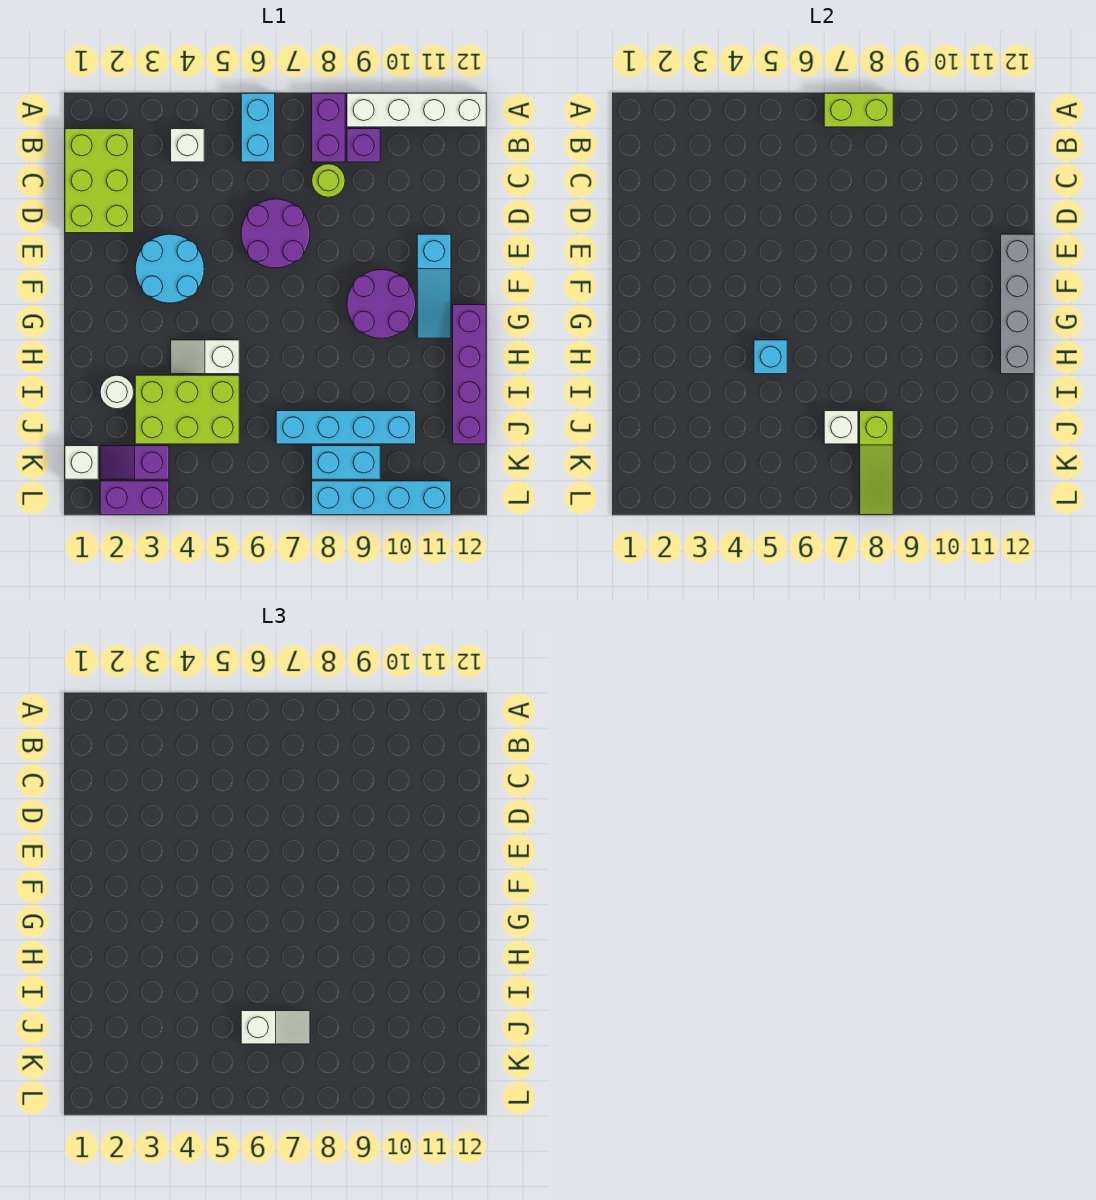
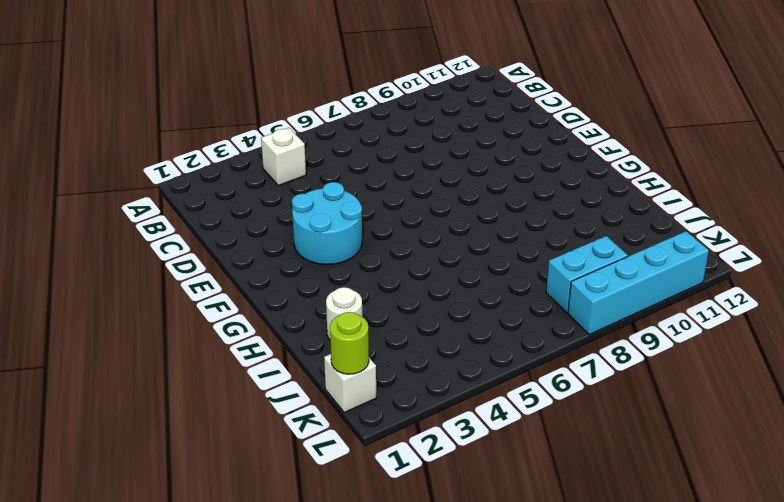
lime round brick K1 level 2 -> lime round brick C8 level 1
none -> cyan brick A6:B6 level 1
none -> purple brick A8:B8 level 1
none -> white brick A9:A12 level 1

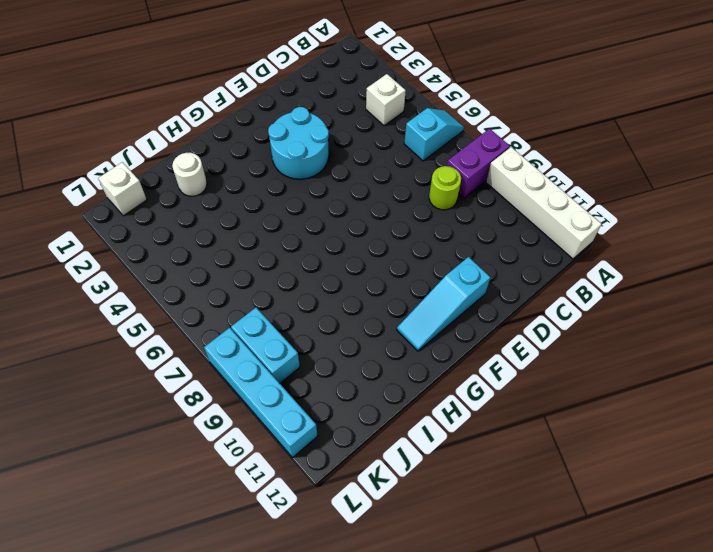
cyan slope A6:B6 level 1 top B -> cyan brick A6:B6 level 1
none -> lime brick B1:D2 level 1
none -> purple brick B9 level 1
none -> purple round brick D6:E7 level 1

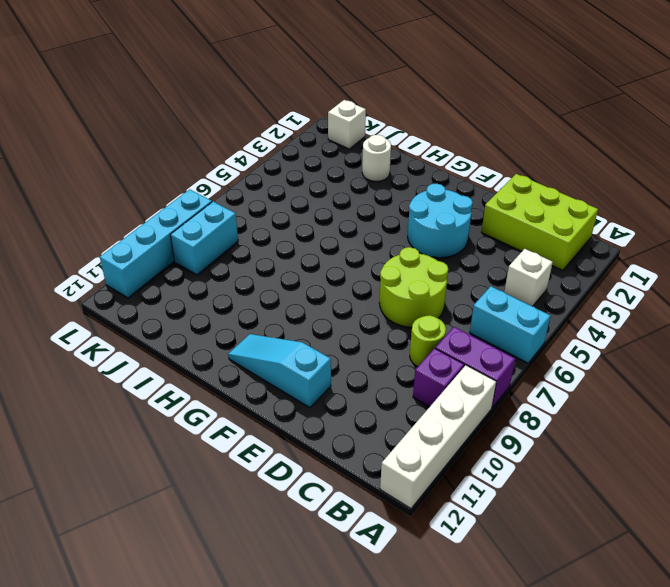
lime round brick D6:E7 level 1 -> purple round brick D6:E7 level 1
none -> purple round brick F9:G10 level 1
none -> purple brick G12:J12 level 1
none -> white slope H4:H5 level 1 top 5

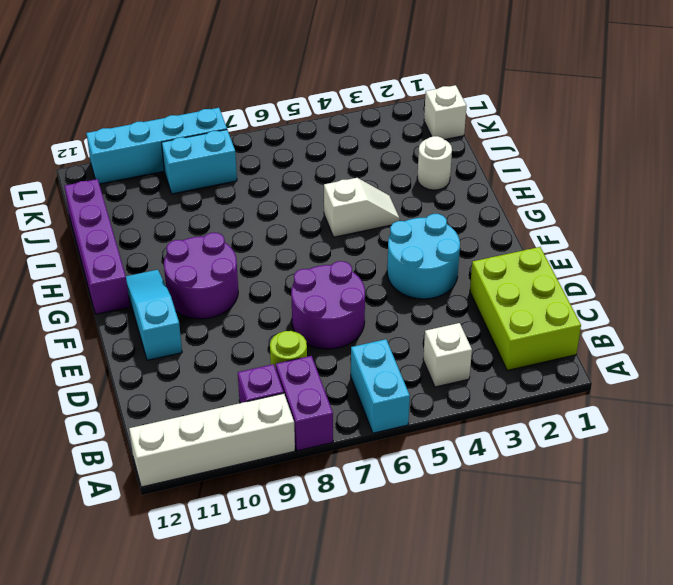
none -> lime brick I3:J5 level 1
none -> cyan brick J7:J10 level 1
none -> purple slope K2:K3 level 1 top 3

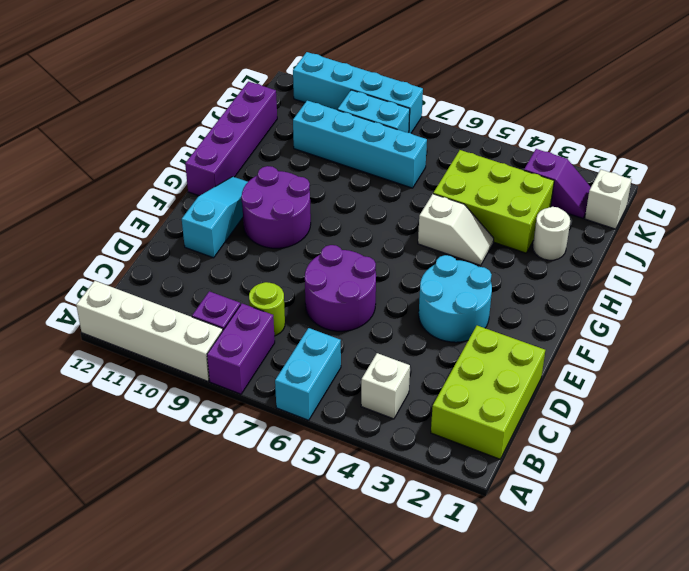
none -> purple brick L2:L3 level 1
none -> lime brick A7:A8 level 2
none -> grey brick E12:H12 level 2

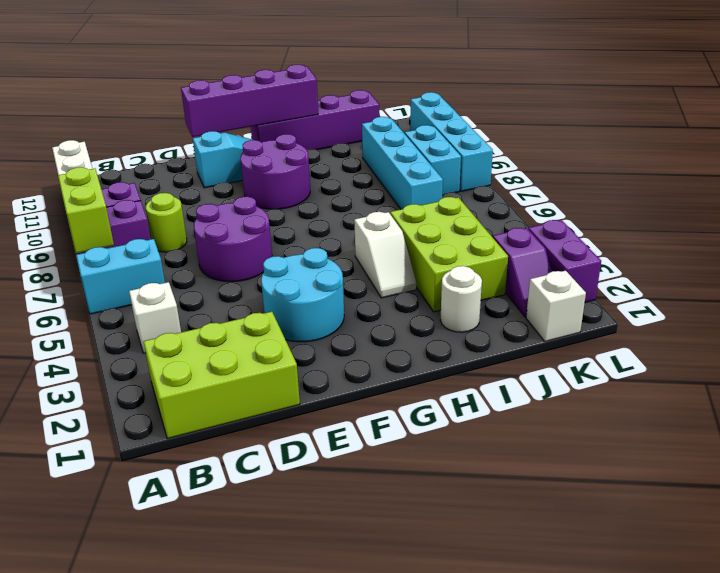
purple brick E12:H12 level 2 -> grey brick E12:H12 level 2
none -> cyan brick H5 level 2
none -> white brick J7 level 2
none -> lime slope J8:L8 level 2 top J

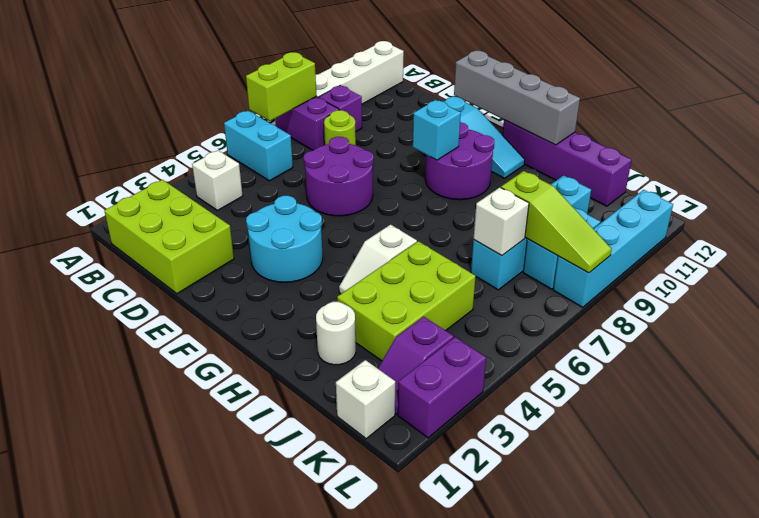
cyan brick F9 level 2 -> cyan brick H5 level 2
none -> white slope J6:J7 level 3 top 6

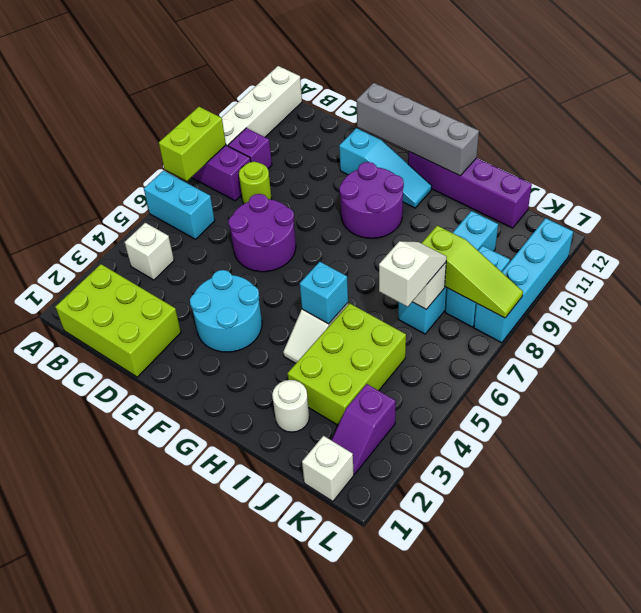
none -> purple brick L2:L3 level 1

